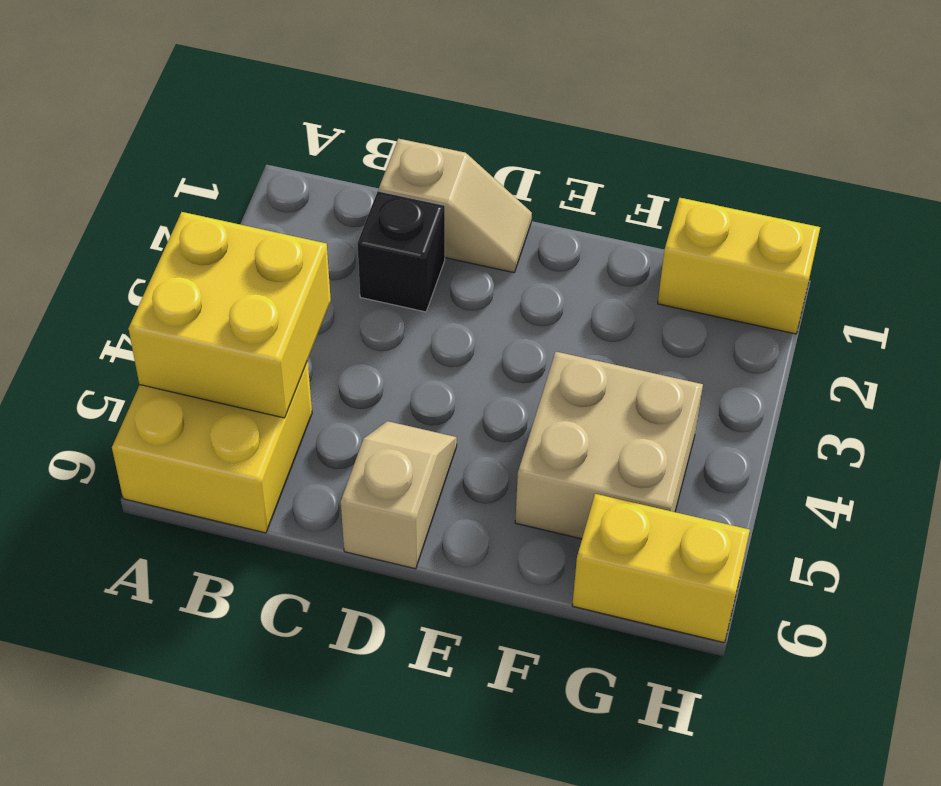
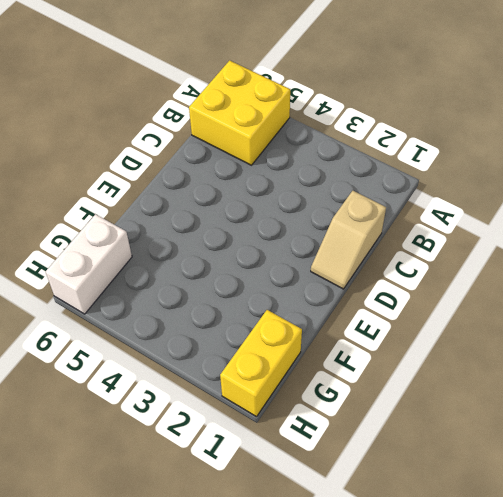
white brick G6:H6 level 1 -> yellow brick G6:H6 level 1
none -> black brick C2 level 1
none -> tan slope D5:D6 level 1 top 6

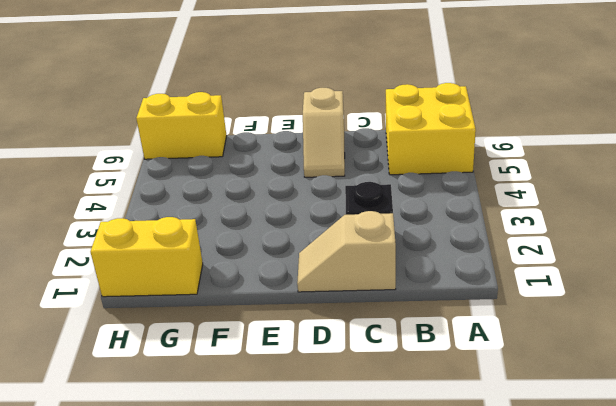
none -> tan brick F4:G5 level 1
none -> yellow brick A4:B5 level 2

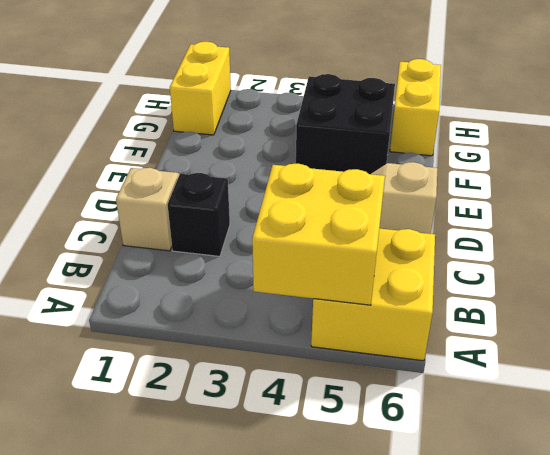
black brick F4:G5 level 1 -> tan brick F4:G5 level 1

